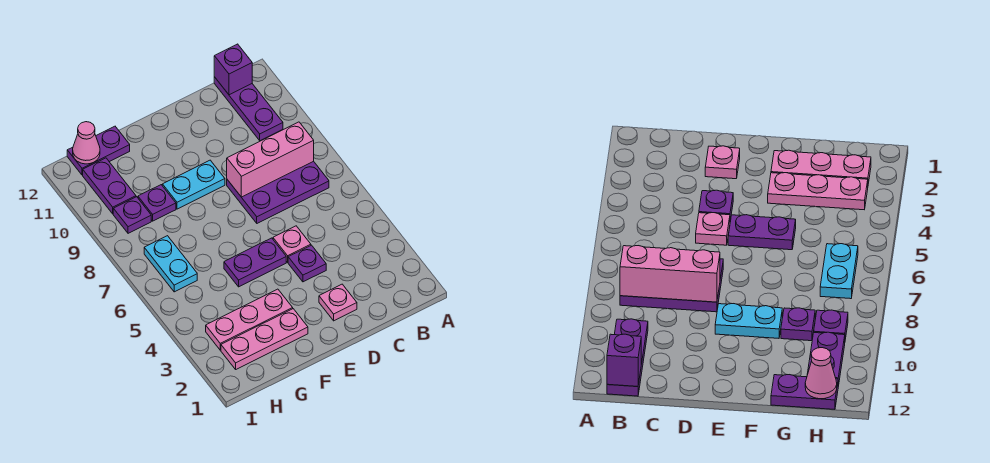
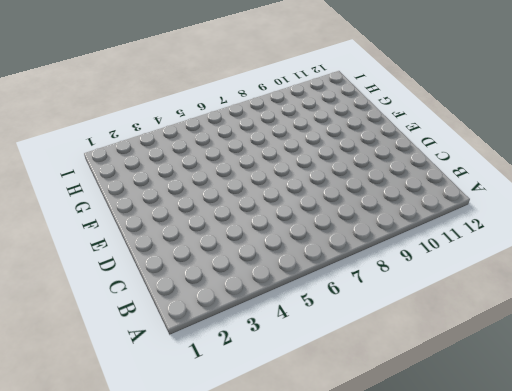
none -> purple plate B7:D8 level 1
none -> purple plate B10:B12 level 1
none -> pink plate D2 level 1

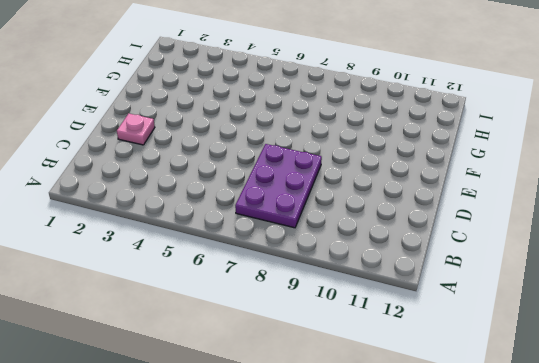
none -> purple plate B10:B12 level 1
none -> purple plate D4 level 1
none -> pink plate D5 level 1

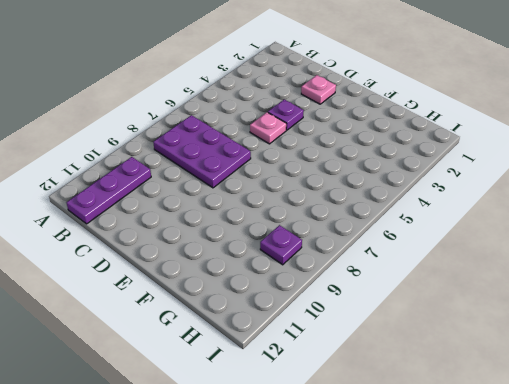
none -> purple plate E5:F5 level 1
none -> cyan plate E9:F9 level 1
none -> pink plate F2:H2 level 1

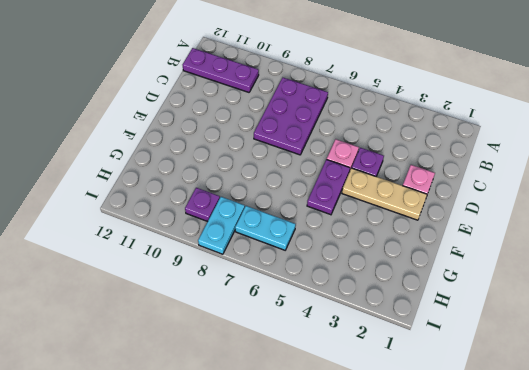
tan plate E2:E4 level 1 -> none
cyan plate H8:I8 level 1 -> cyan plate E9:F9 level 1
none -> pink plate F2:H2 level 1
none -> pink plate F3:H3 level 1
none -> purple plate G9 level 1

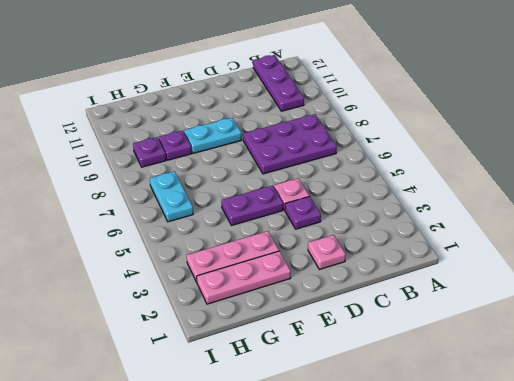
none -> purple plate G12:H12 level 1
none -> purple plate H10:H11 level 1
none -> pink brick B8:D8 level 2

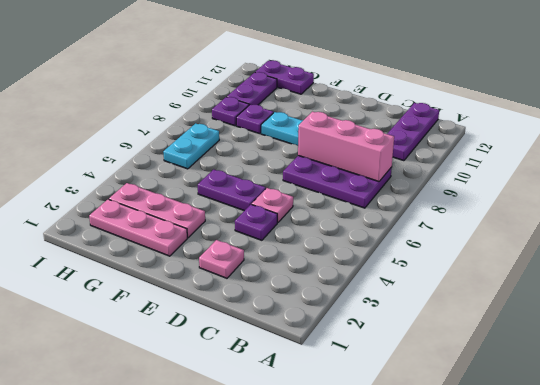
none -> purple brick B12 level 2
none -> pink cone H12 level 2

